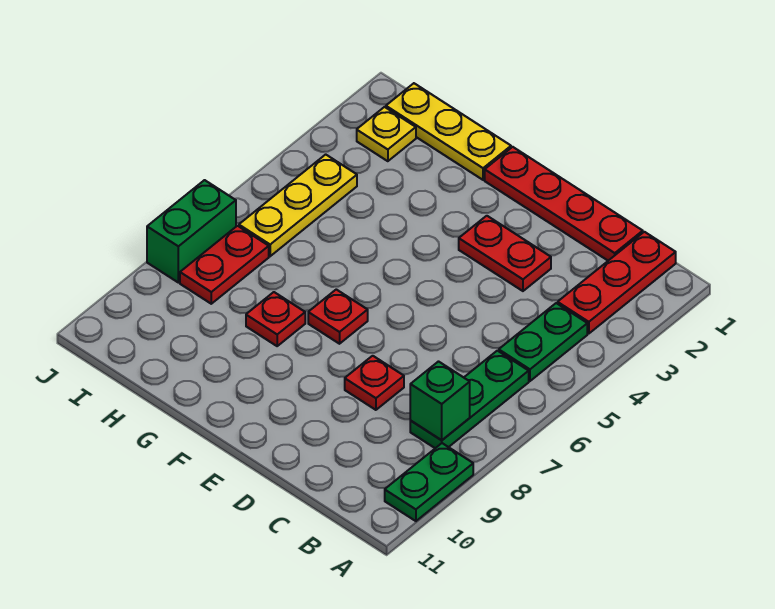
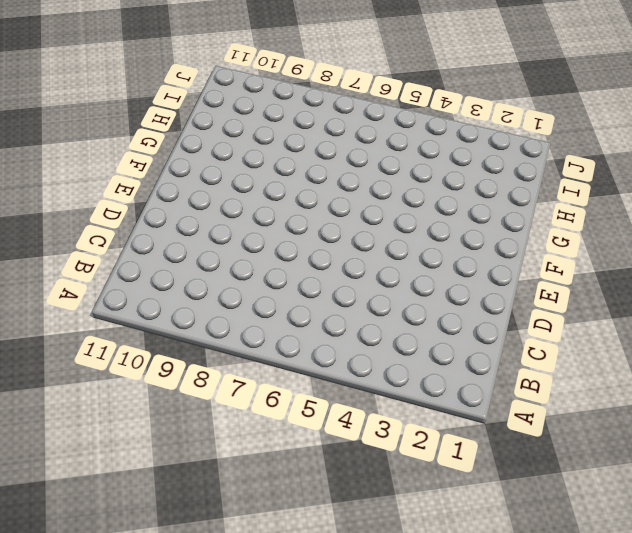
none -> green plate A9:A10 level 1
none -> red plate B1:B3 level 1
none -> green plate B4:B5 level 1

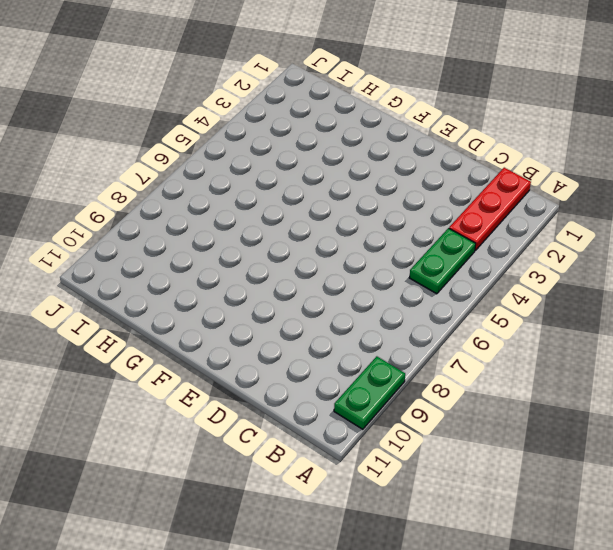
none -> green plate B6:B8 level 1
none -> red plate C1:F1 level 1
none -> red plate D3:E3 level 1

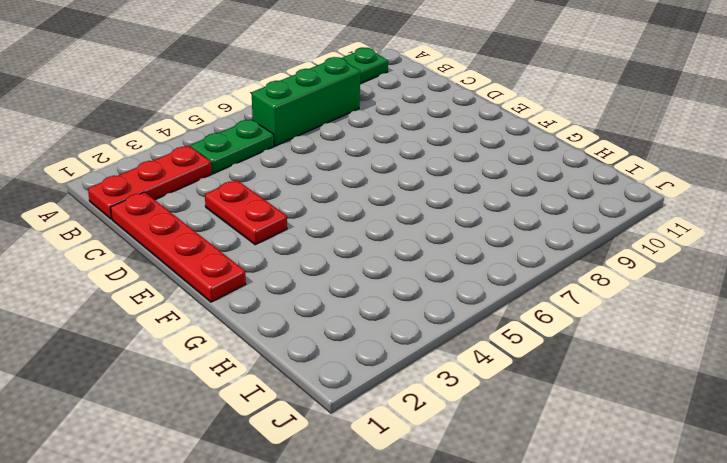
green brick B6:B8 level 1 -> green plate B6:B8 level 1
none -> red plate D8 level 1
none -> red plate F7 level 1
none -> yellow plate G1:I1 level 1

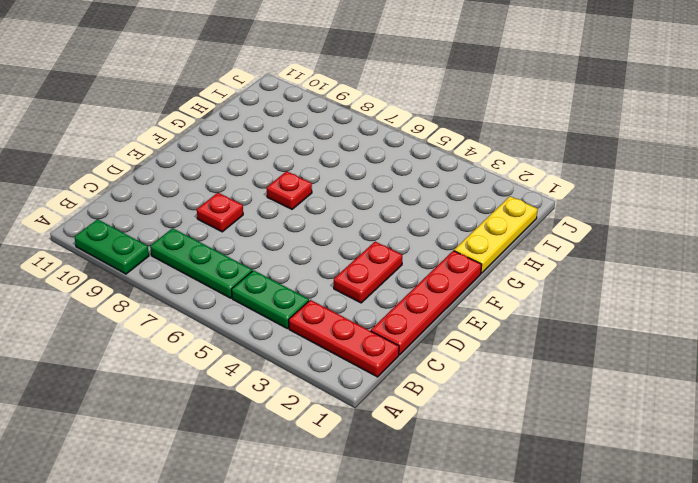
none -> red plate G8 level 1
none -> yellow plate I2 level 1
none -> yellow plate I4:I6 level 1

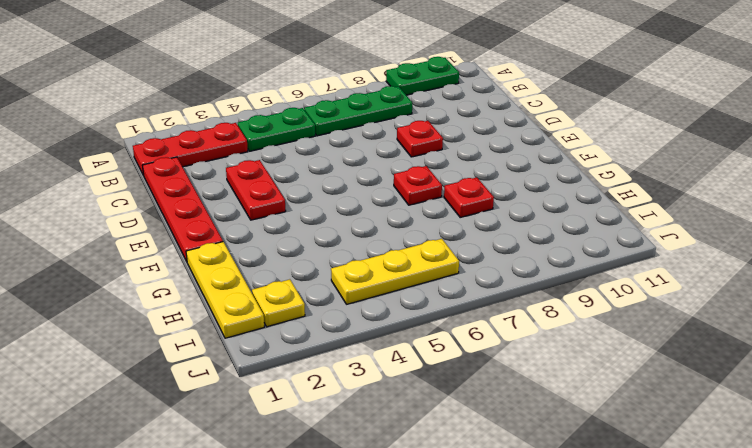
none -> red plate I7:I8 level 1
none -> green brick J7:J8 level 1
none -> green brick B8 level 2

